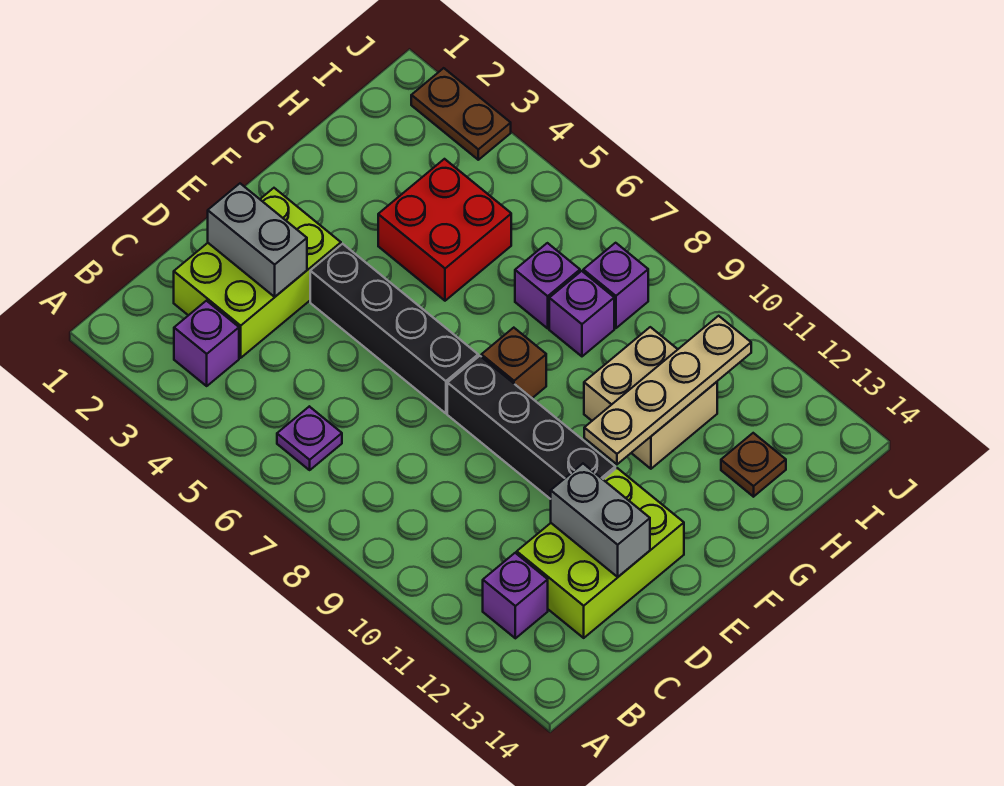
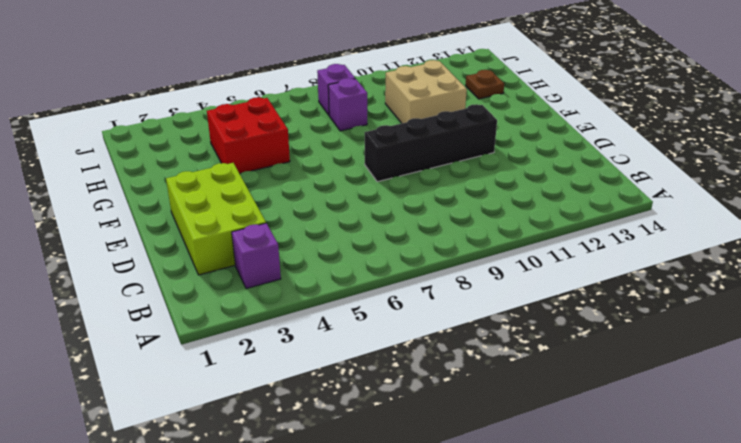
none -> purple plate B6 level 1
none -> purple brick B12 level 1
none -> lime brick C12:E13 level 1

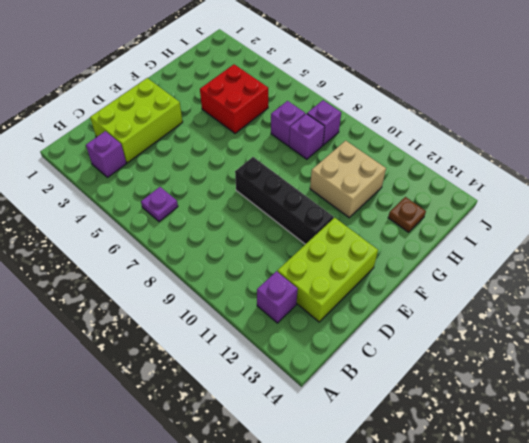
none -> black brick E4:E7 level 1
none -> brown brick F8 level 1
none -> brown plate J2:J3 level 1

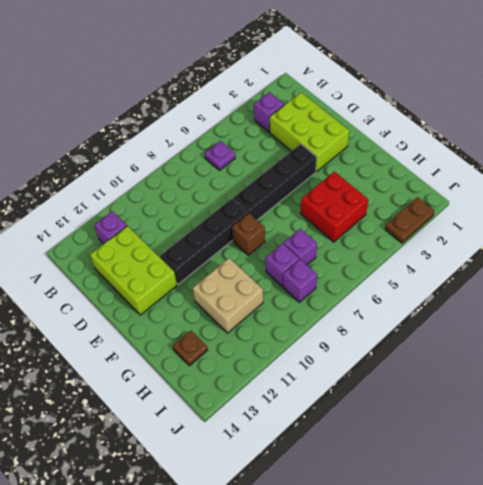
none -> grey brick D2:D3 level 2
none -> grey brick D12:D13 level 2
none -> tan plate F11:I11 level 2

